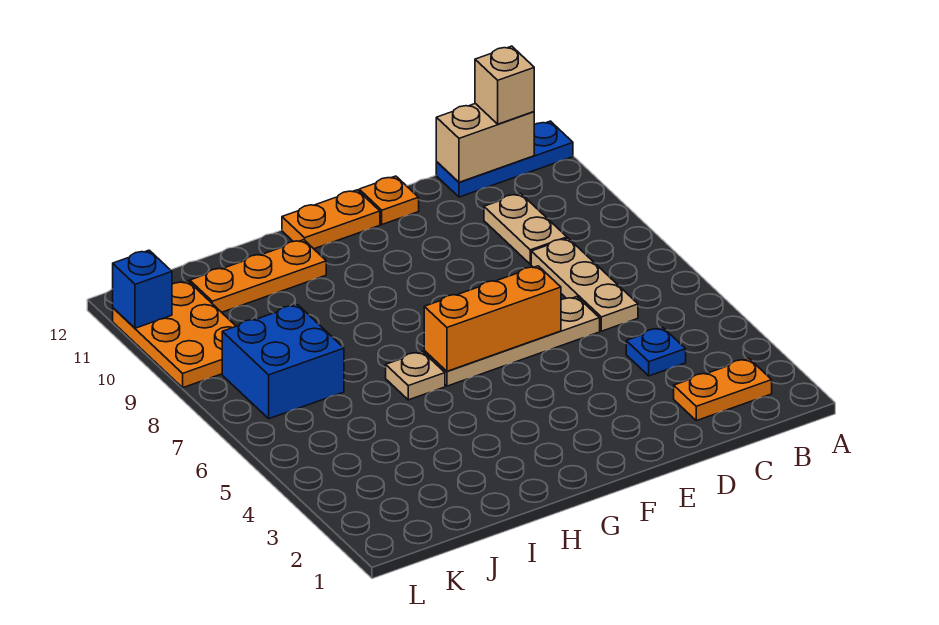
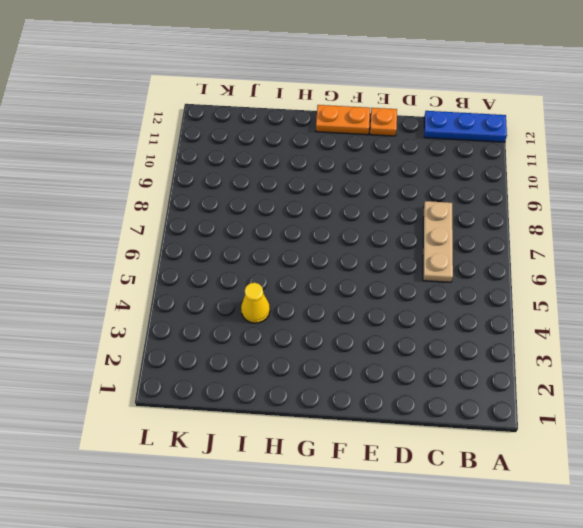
yellow cone I4 level 1 -> none
none -> orange plate B2:C2 level 1
none -> blue plate C4 level 1
none -> tan plate C9:C10 level 1

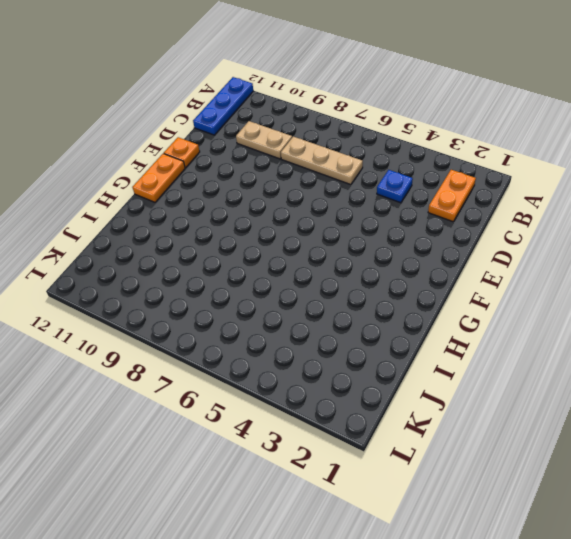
none -> tan plate D6:G6 level 1
none -> tan plate H6 level 1
none -> orange plate H11:J11 level 1

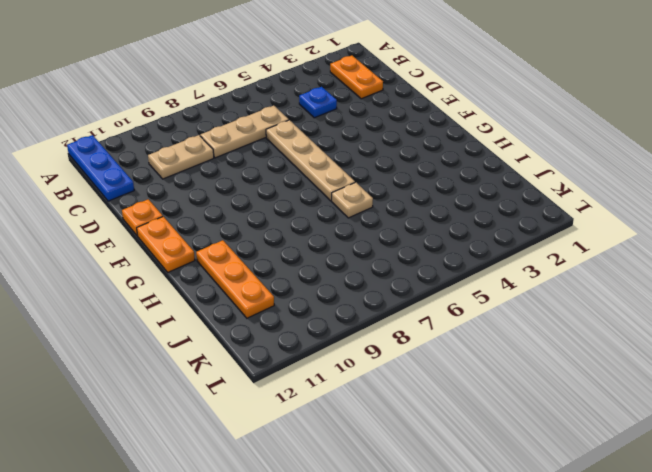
none -> blue brick J7:K8 level 1
none -> orange plate K9:L11 level 1
none -> tan brick B12:C12 level 2

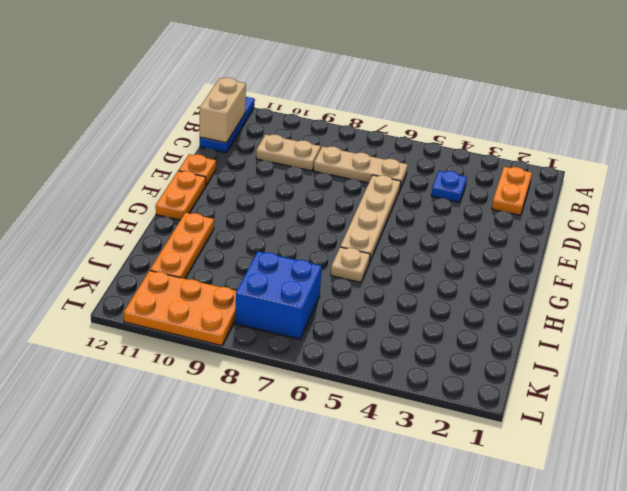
none -> orange brick E6:G6 level 2
none -> blue brick L11 level 2
none -> tan brick B12 level 3

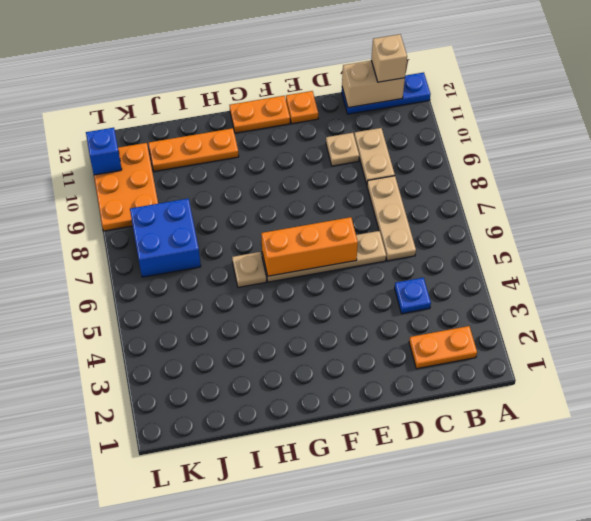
tan plate D10 level 1 -> none

